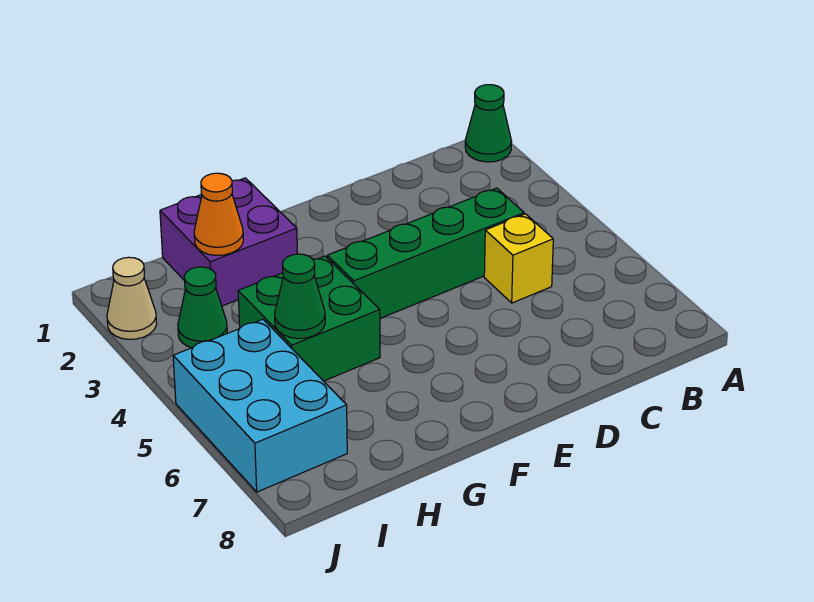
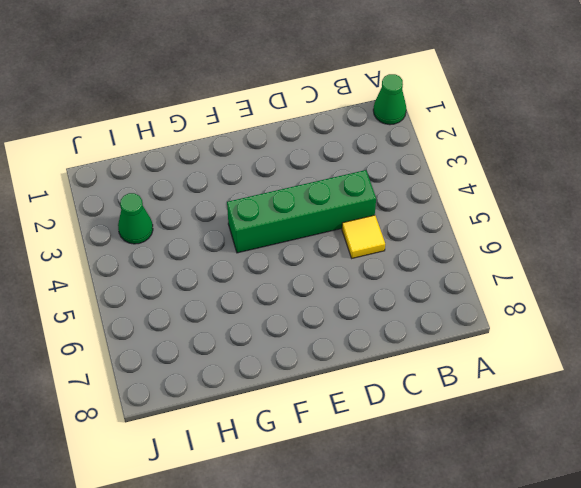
yellow tile C5 level 1 -> yellow brick C5 level 1
none -> purple brick G1:H2 level 1
none -> green brick G4:H5 level 1

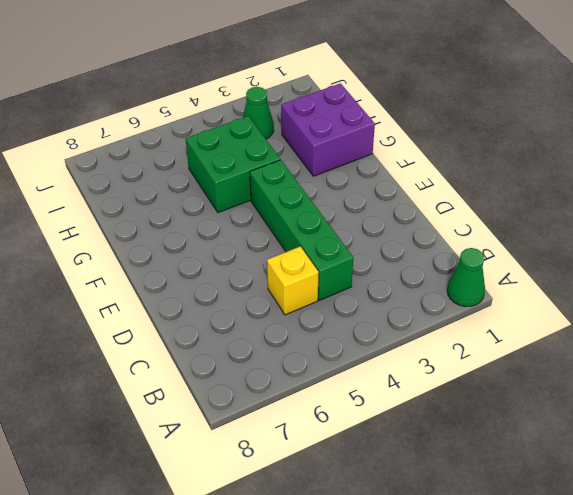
none -> cyan brick I5:J7 level 1
none -> tan cone J2 level 1

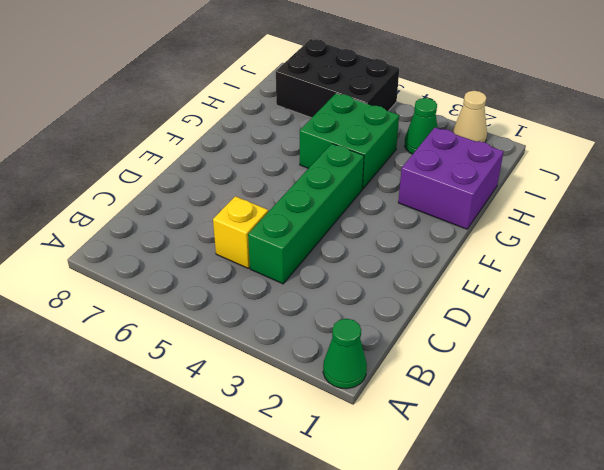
black brick I5:J7 level 1 -> cyan brick I5:J7 level 1
none -> orange cone H2 level 2
none -> green cone H5 level 2

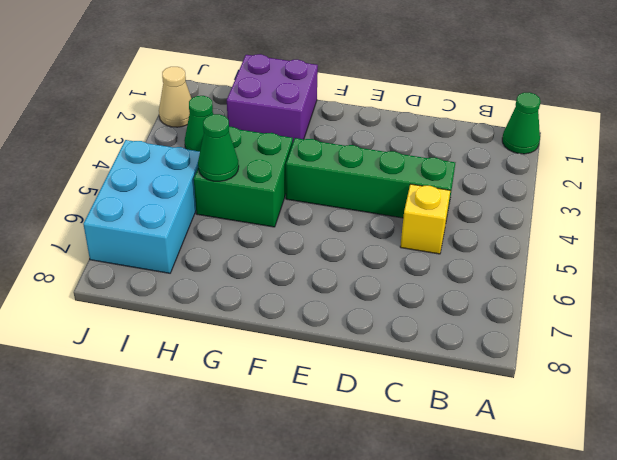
none -> orange cone H2 level 2

